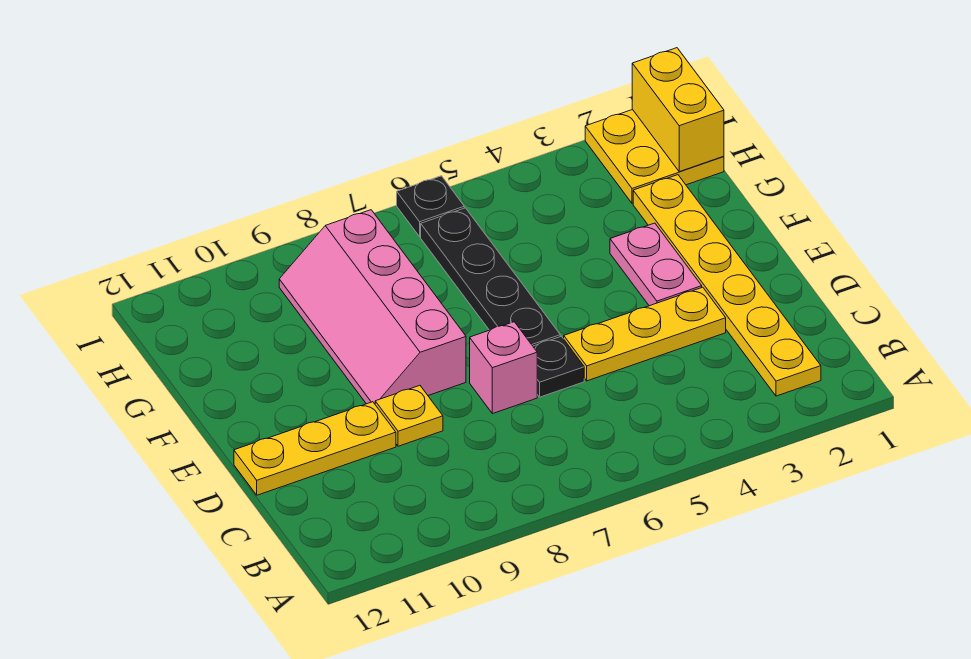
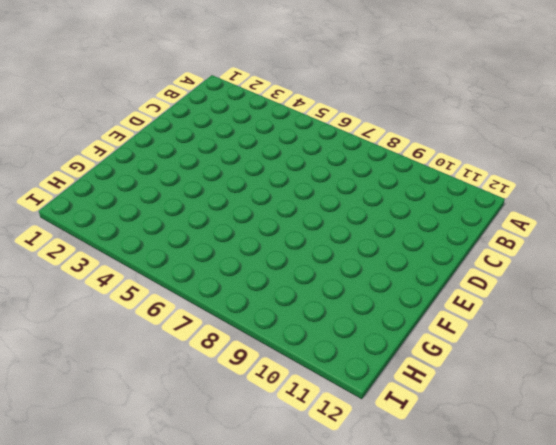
none -> yellow plate B2:G2 level 1
none -> yellow plate D3:D5 level 1
none -> black plate D6 level 1

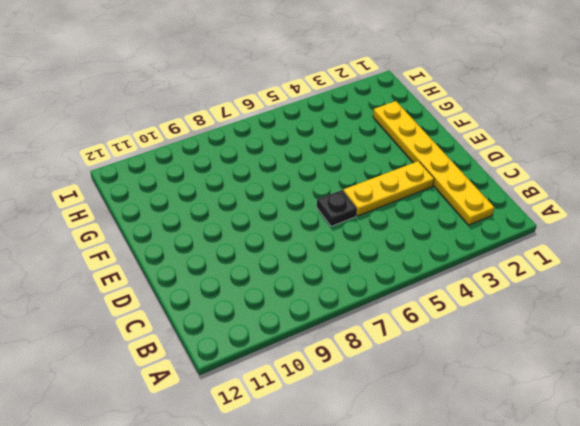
none -> pink brick D7 level 1
none -> yellow plate D9 level 1
none -> yellow plate D10:D12 level 1

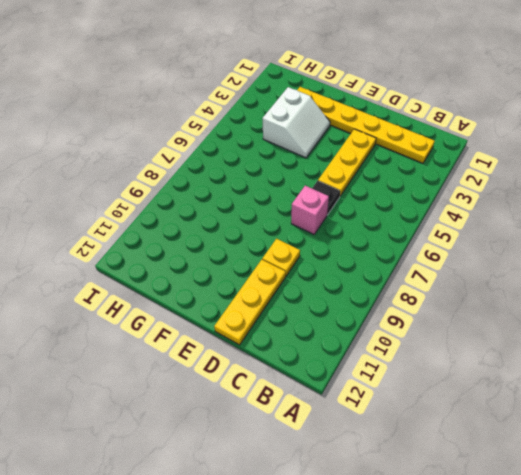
white slope F3:G4 level 1 top G -> pink plate E3:F3 level 1
none -> black plate E6:H6 level 1
none -> pink slope E8:H9 level 1 top 8
none -> yellow plate H1:I2 level 1

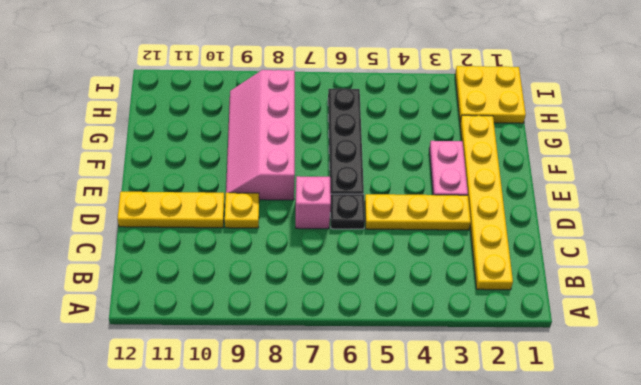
none -> black plate I6 level 1
none -> yellow brick H1:I1 level 2

